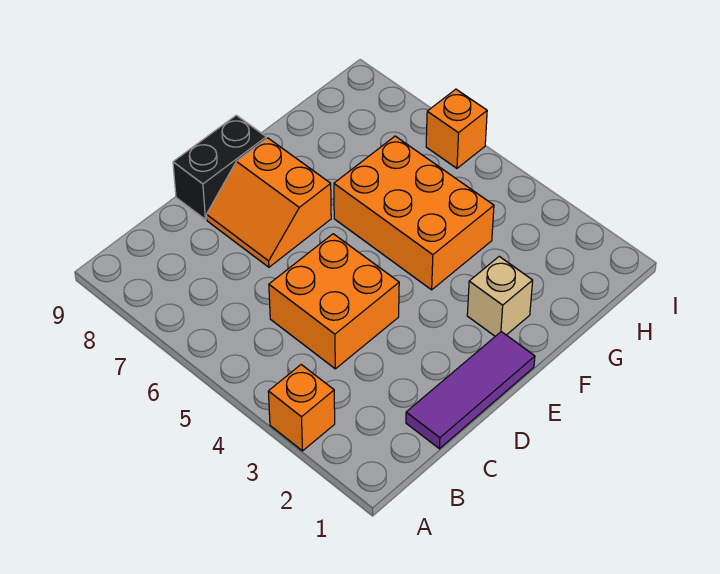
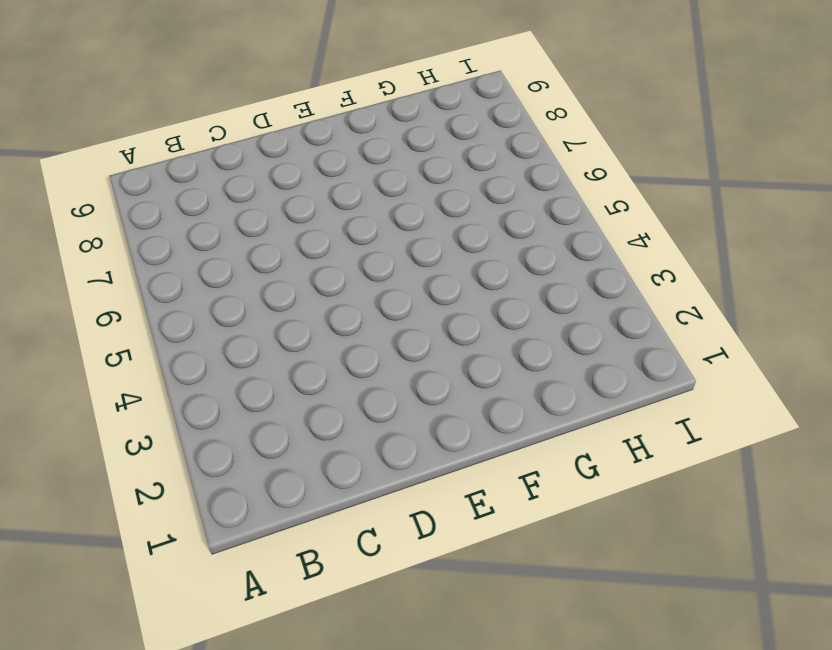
none -> orange brick A3 level 1
none -> purple tile C1:E1 level 1

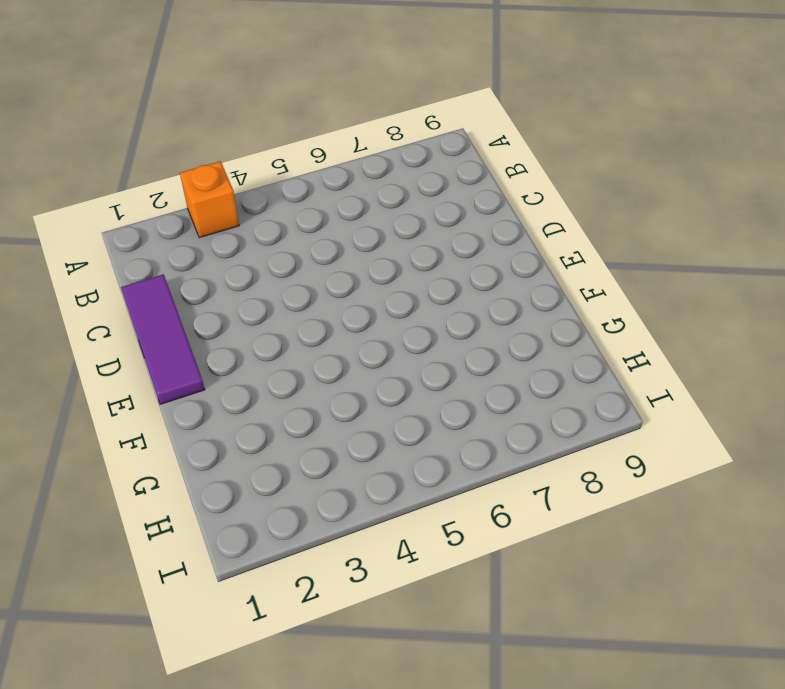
none -> orange brick C4:D5 level 1
none -> orange slope D7:E8 level 1 top E

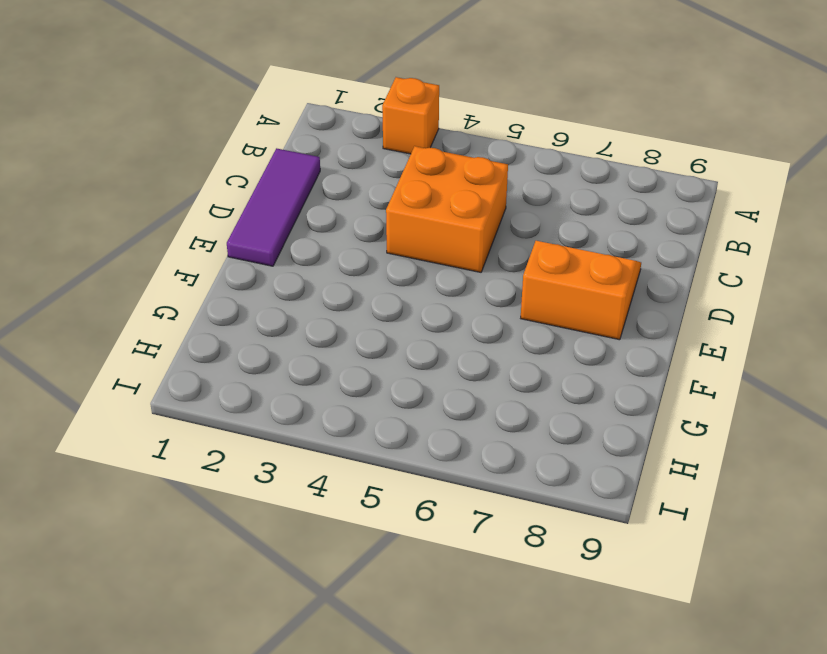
none -> black brick D9:E9 level 1
none -> tan brick F2 level 1

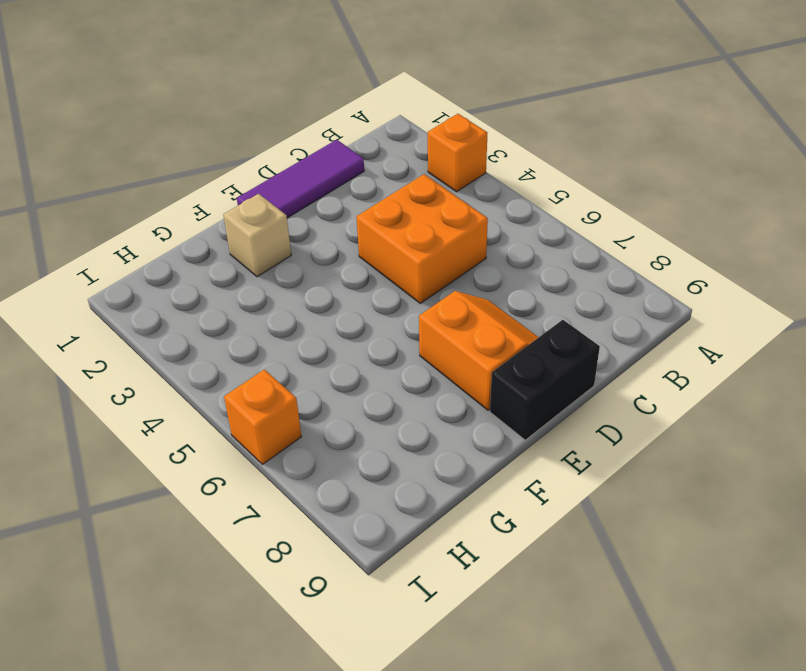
none -> orange brick F4:G6 level 1

